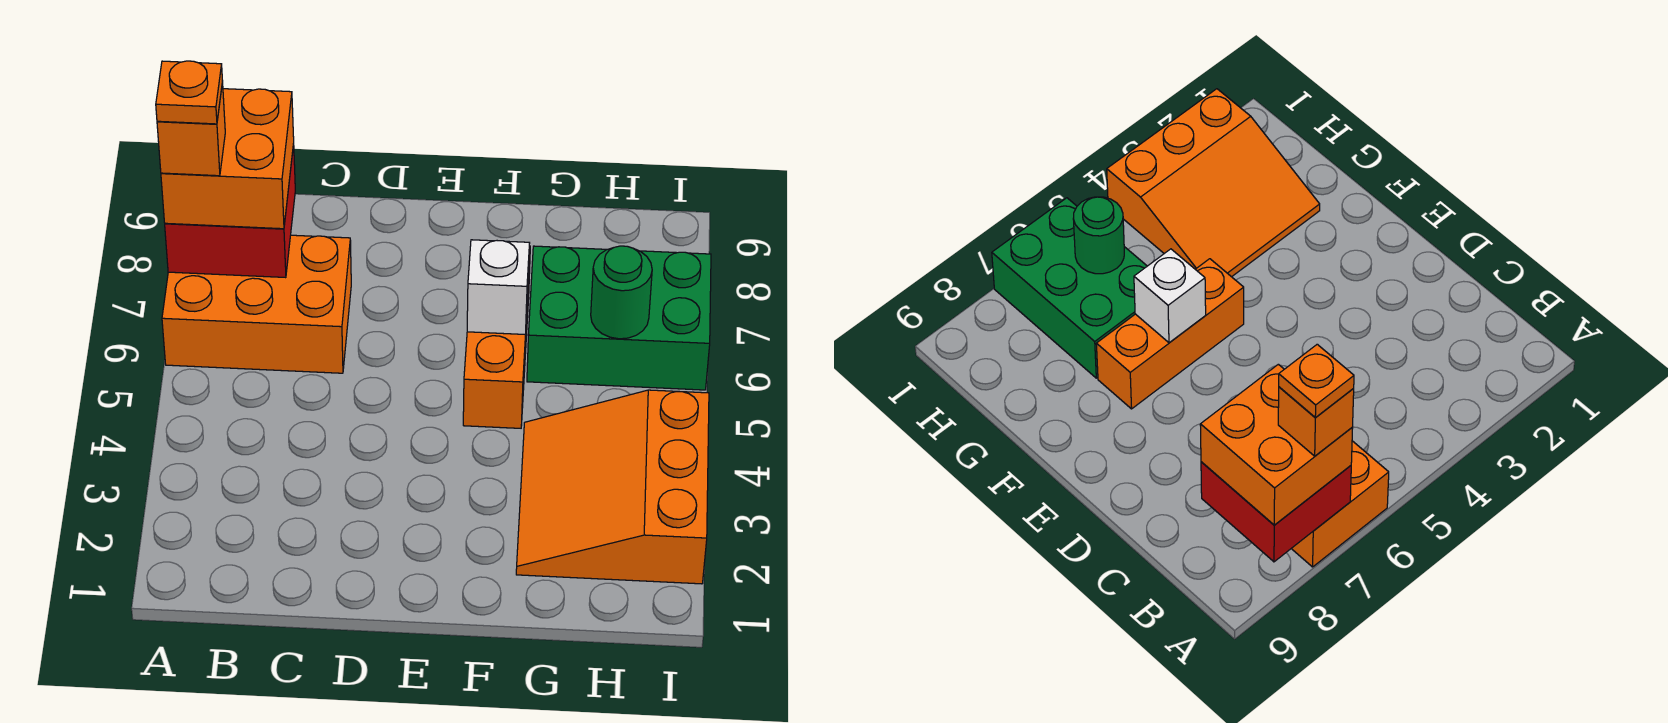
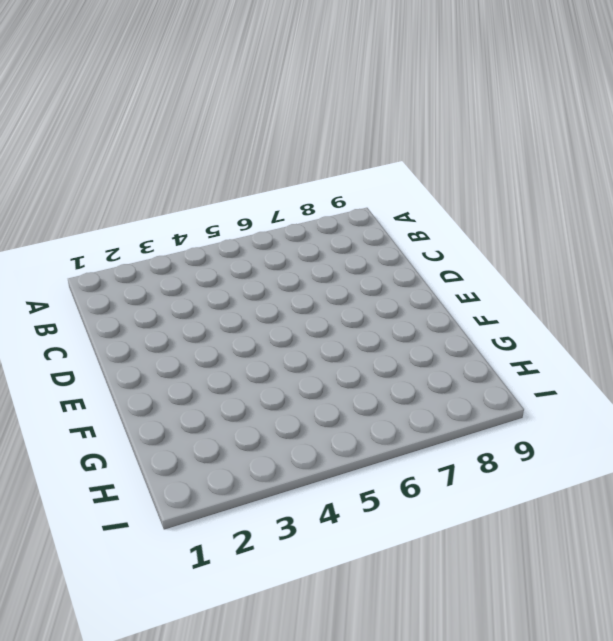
none -> orange brick A6:C7 level 1
none -> orange brick F5:F7 level 1

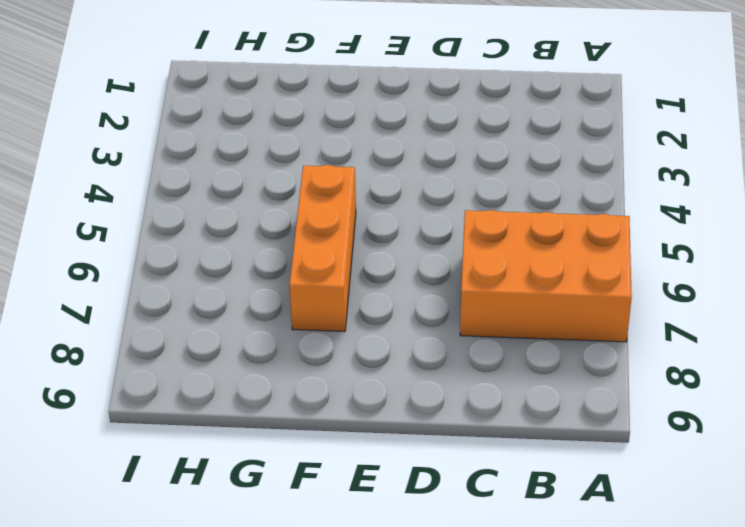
none -> orange slope G2:I4 level 1 top I
none -> green brick G6:I7 level 1

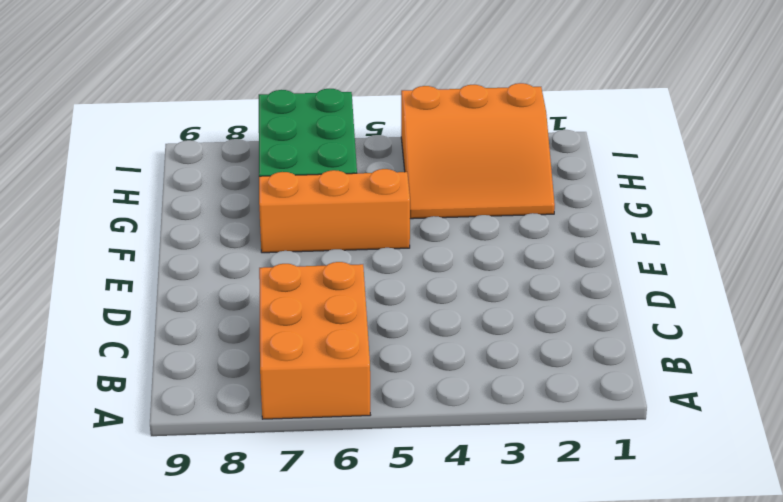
none -> red brick A7:B8 level 2
none -> white brick F6 level 2

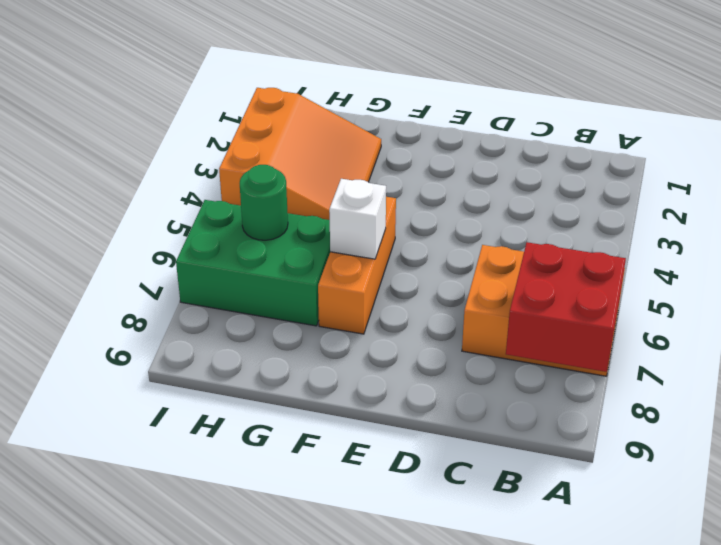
none -> orange brick A7:B8 level 3
none -> orange brick A7 level 4

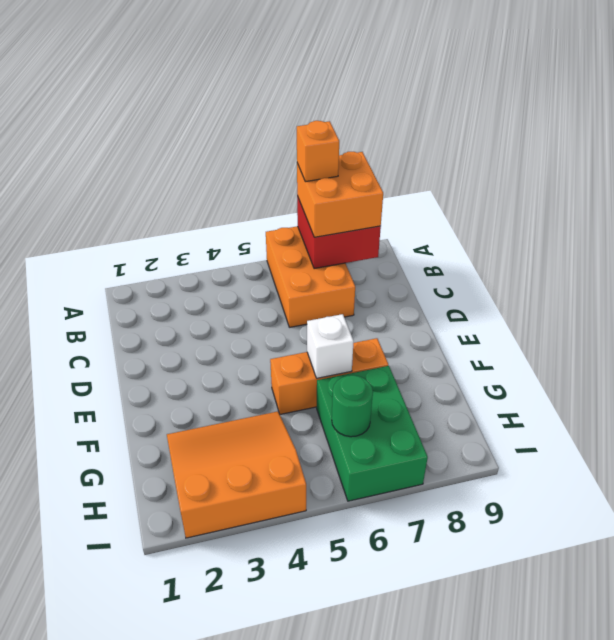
none -> orange plate A7 level 5

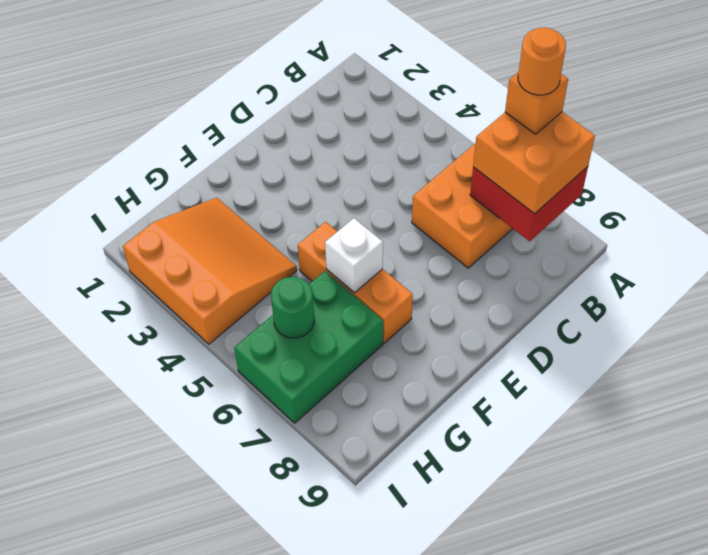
orange round brick A7 level 5 -> orange plate A7 level 5

